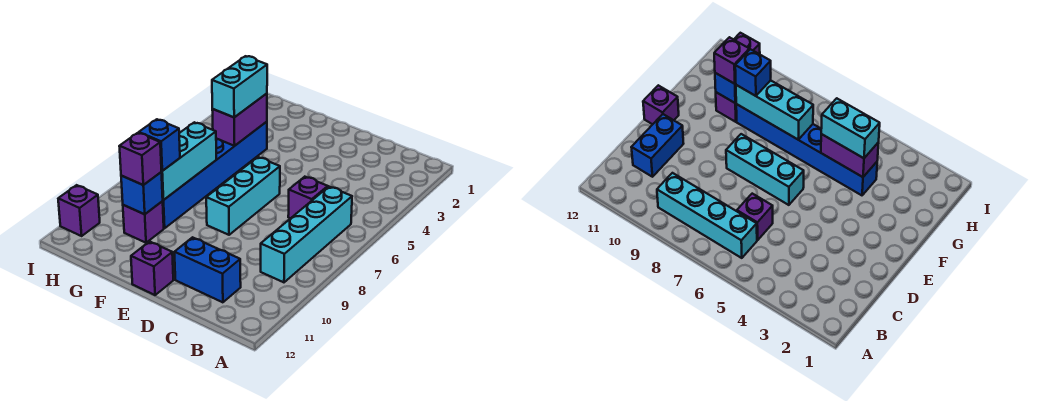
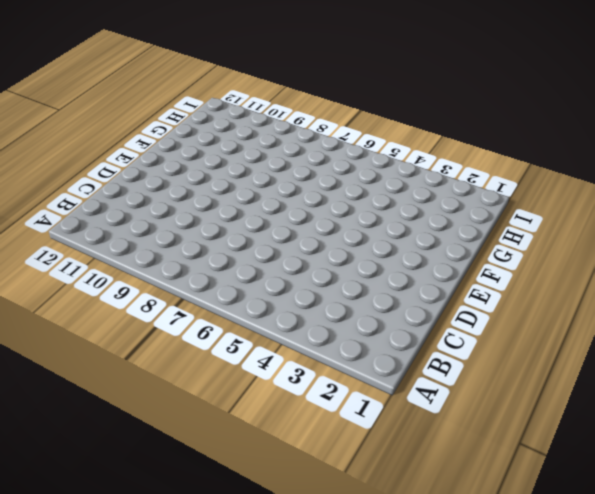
none -> cyan brick B6:B9 level 1
none -> purple brick C6 level 1
none -> blue brick C11:D11 level 1

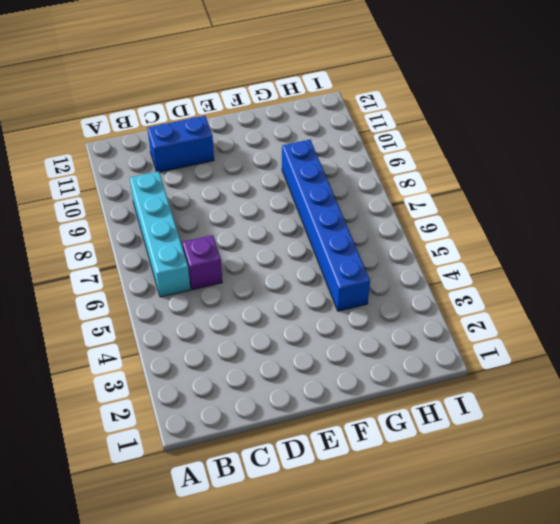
none -> cyan brick E6:E8 level 1
none -> purple brick E12 level 1
none -> purple brick G10 level 1

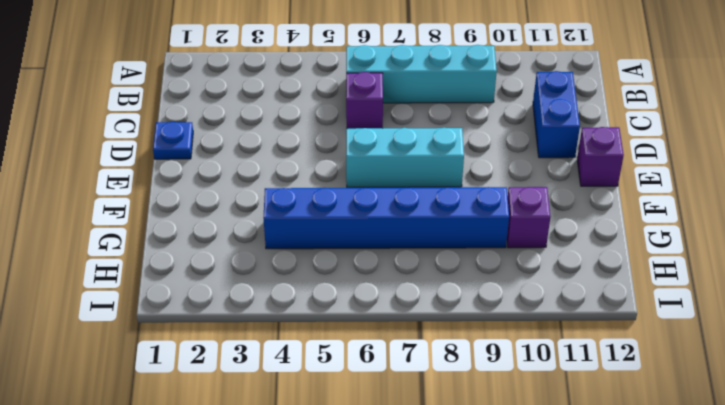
blue plate D1 level 1 -> none
none -> purple brick I11 level 1
none -> purple brick G4:G5 level 2
none -> cyan brick G7:G9 level 2

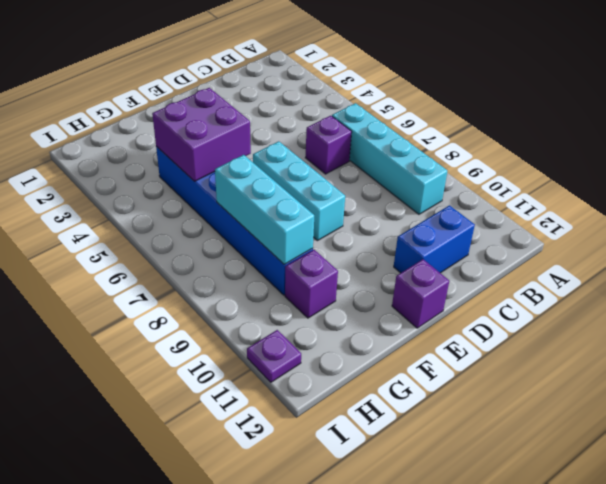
purple brick F4:G5 level 2 -> purple brick G4:G5 level 2
purple plate I11 level 1 -> purple brick I11 level 1
none -> blue brick G10 level 2
none -> cyan brick G4:G5 level 3
none -> blue brick G9 level 3

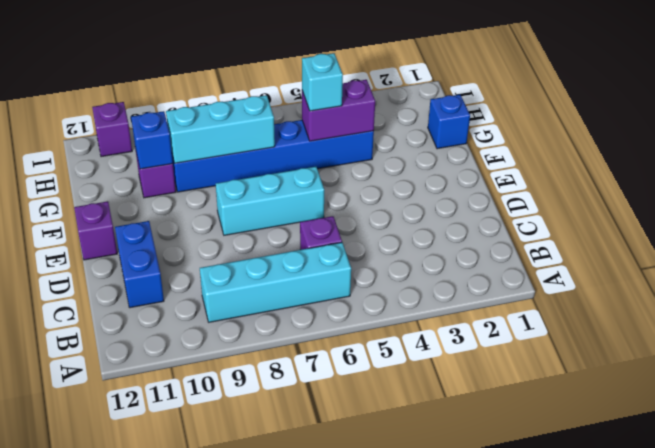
blue brick G1 level 1 -> blue brick G9 level 3
cyan brick G5 level 3 -> cyan brick G4:G5 level 3
none -> purple brick G10 level 3

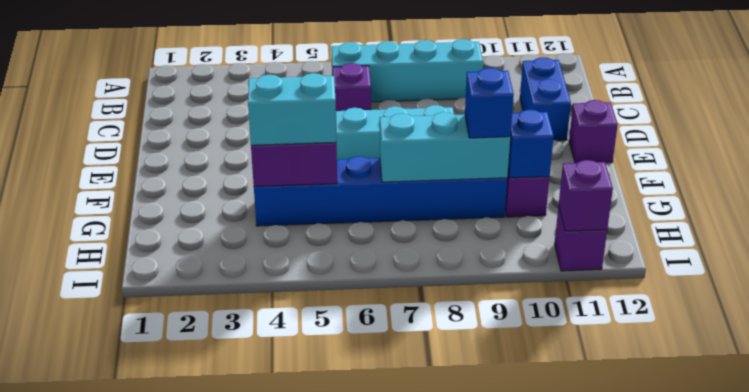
purple brick I11 level 2 -> purple brick G10 level 3

